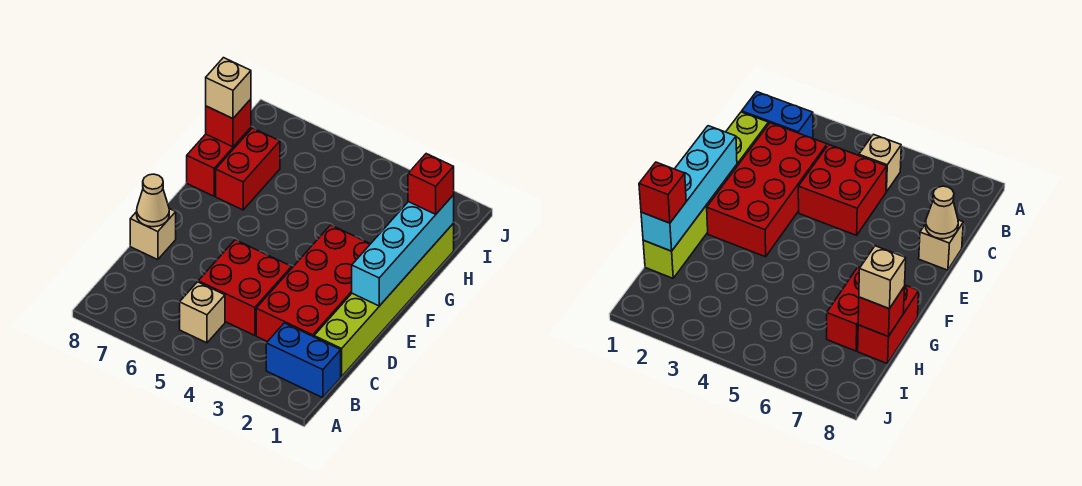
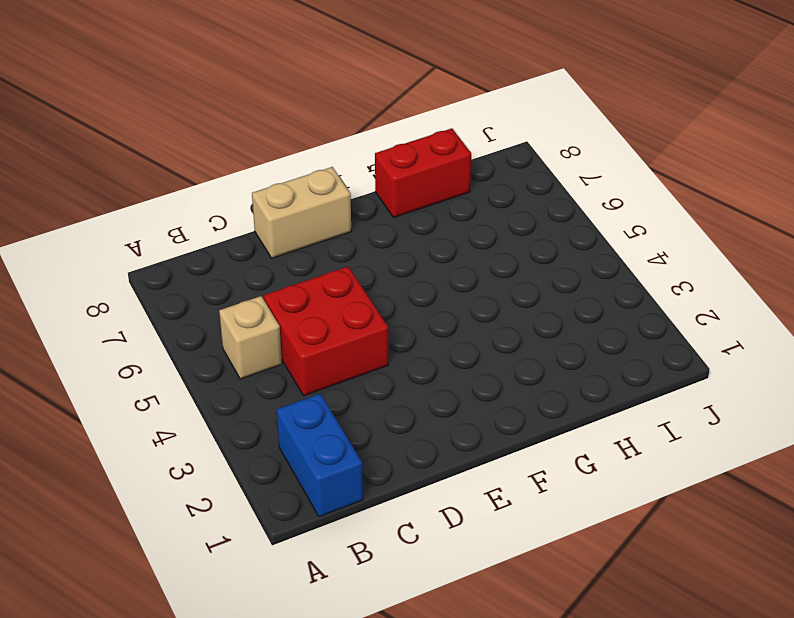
tan brick D8:E8 level 1 -> tan brick D8 level 1
none -> lime brick C1:H1 level 1
none -> red brick C2:F3 level 1
none -> red brick G7:H7 level 1

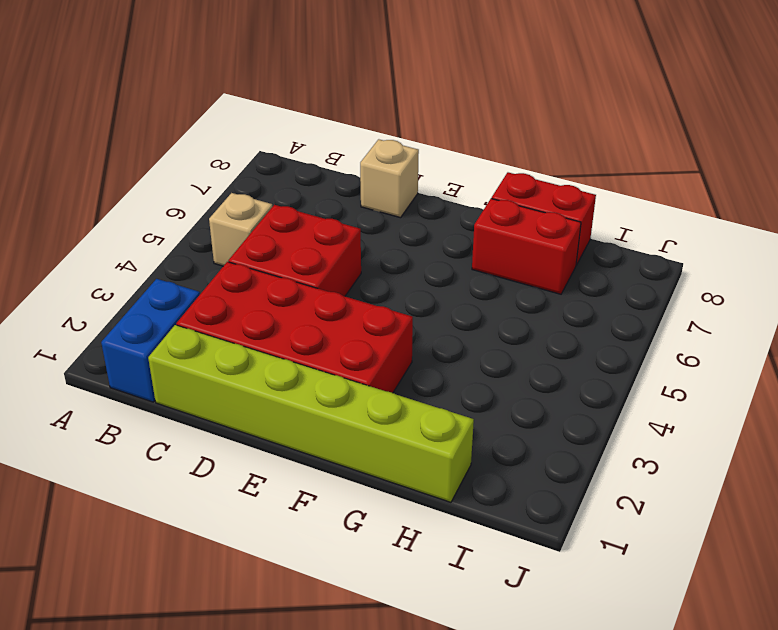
none -> tan cone D8 level 2
none -> cyan brick E1:H1 level 2
none -> red brick H8 level 2

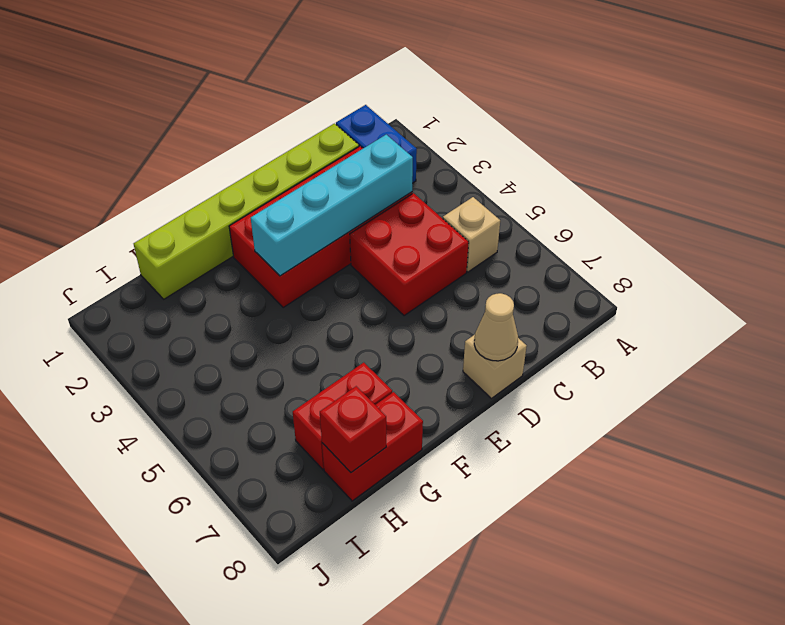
cyan brick C3:F3 level 2 -> cyan brick E1:H1 level 2
none -> red brick H1 level 3
none -> tan brick H8 level 3

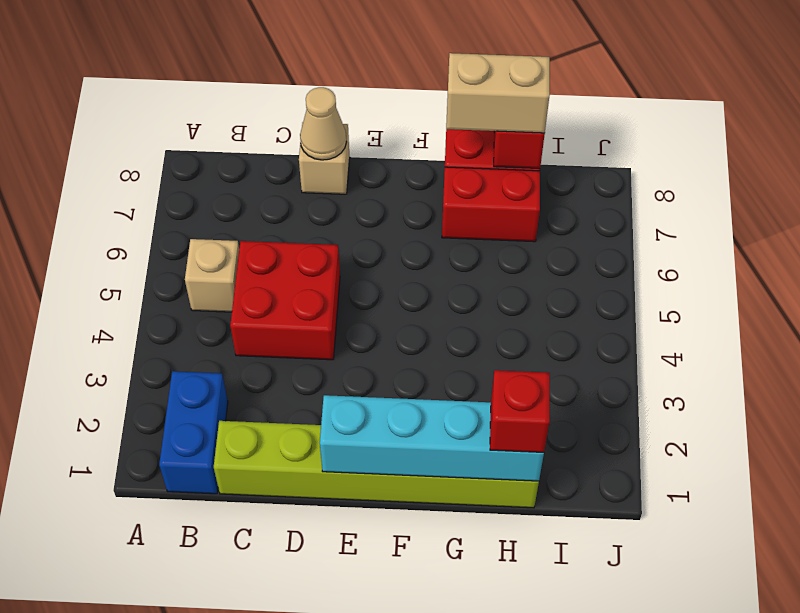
tan brick G8:H8 level 3 -> tan brick H8 level 3
none -> red brick C2:F3 level 1

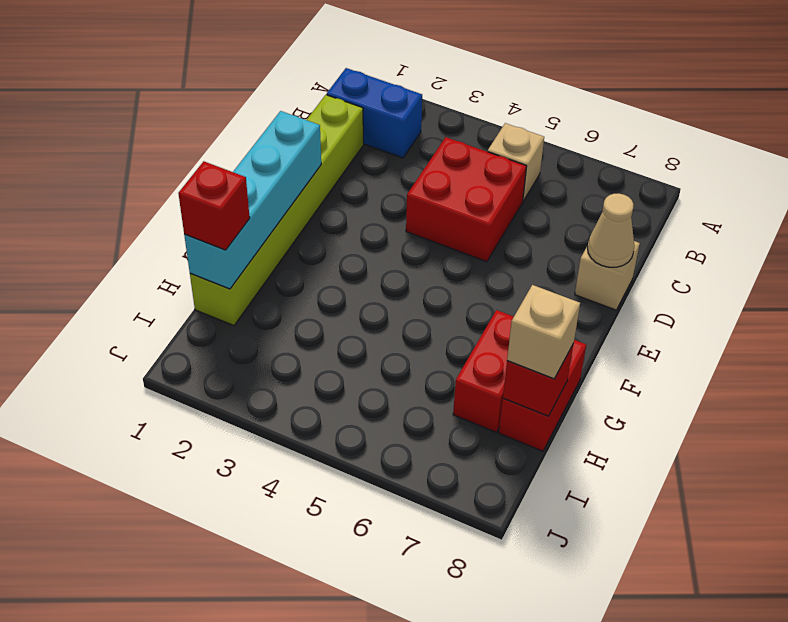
none -> red brick C2:F3 level 1

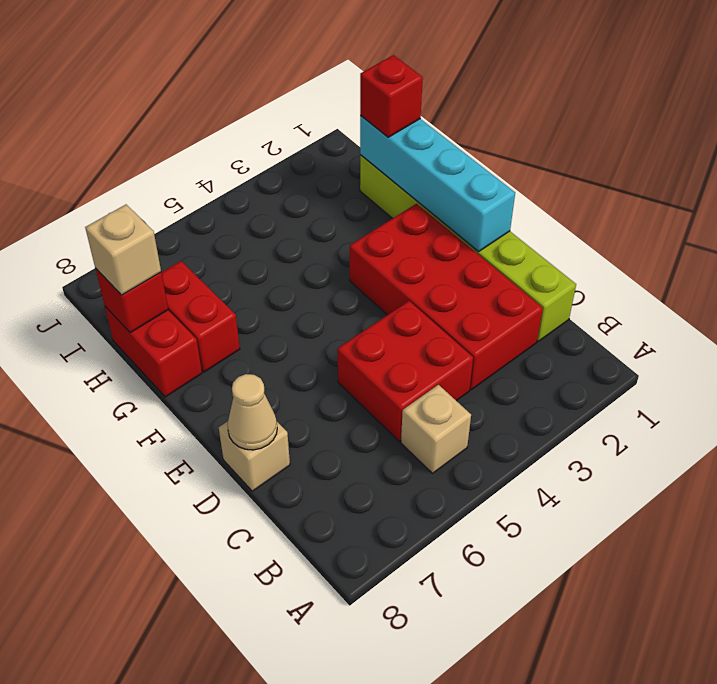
none -> blue brick B1:B2 level 1

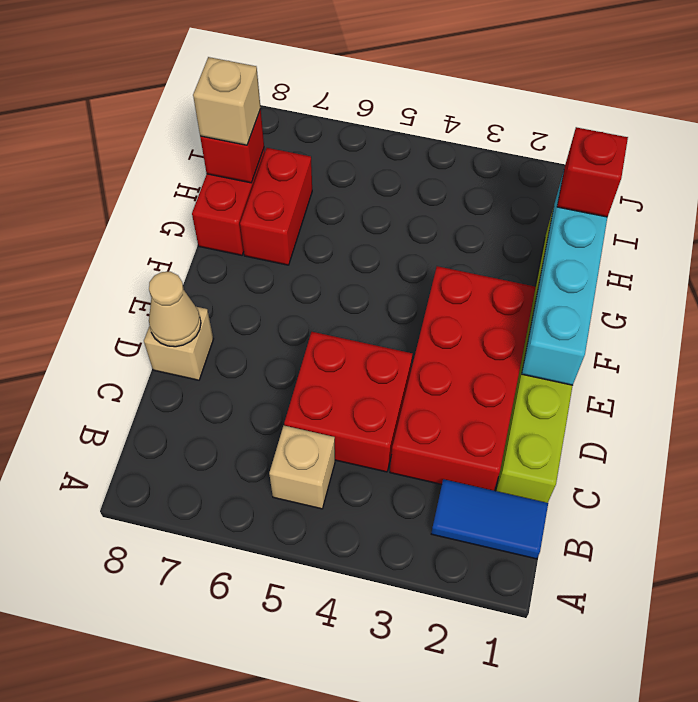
blue tile B1:B2 level 1 -> blue brick B1:B2 level 1

